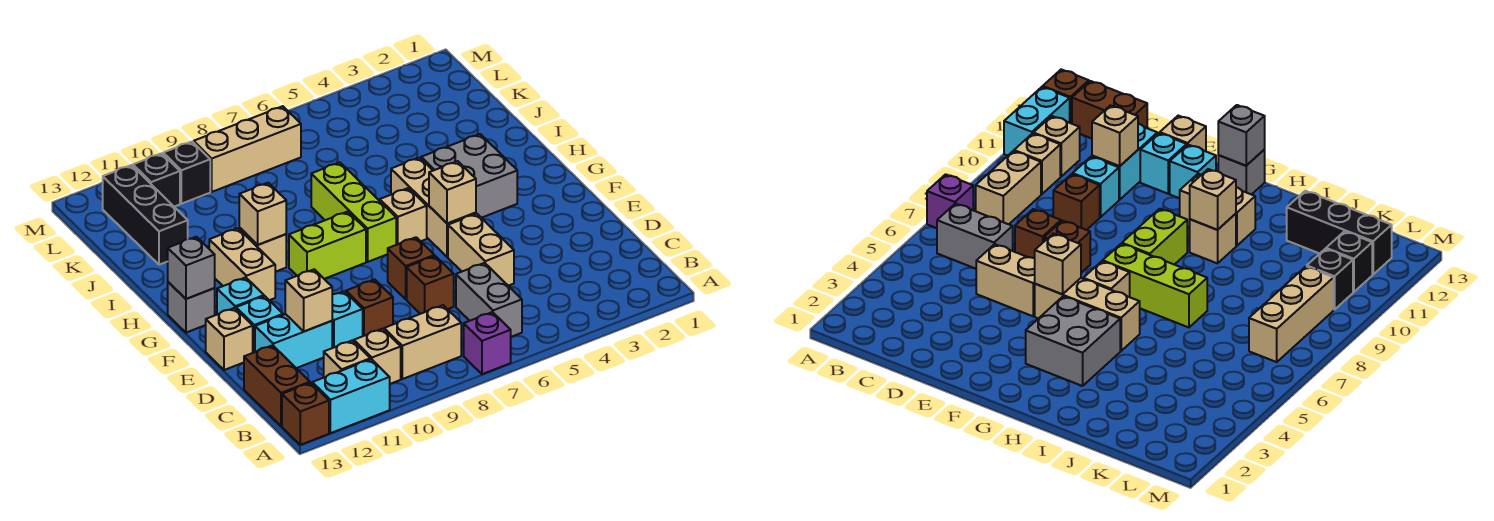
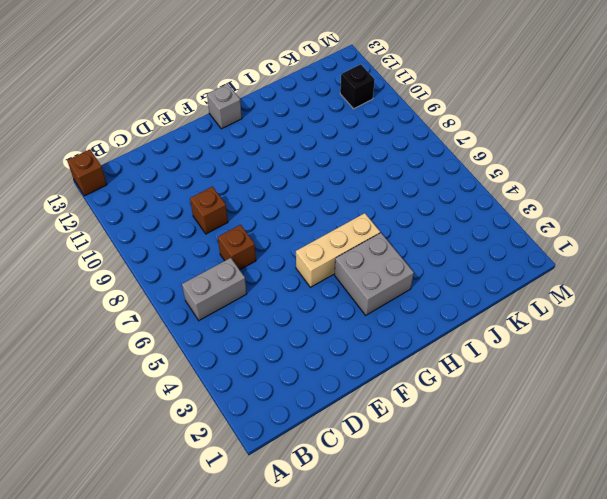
none -> purple brick A7 level 1
none -> cyan brick A11:A12 level 1
none -> tan brick B8:B9 level 1
none -> tan brick B10 level 1

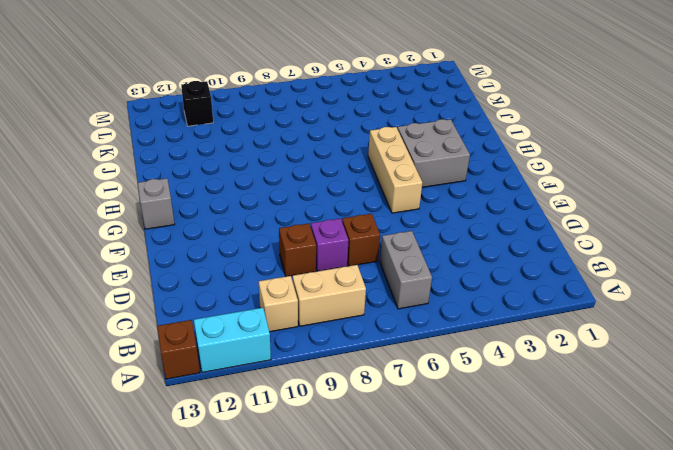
purple brick D8 level 1 -> purple brick A7 level 1
none -> tan brick B11 level 1
none -> brown brick B13:C13 level 1
none -> tan brick D5:E5 level 1
none -> cyan brick D10 level 1

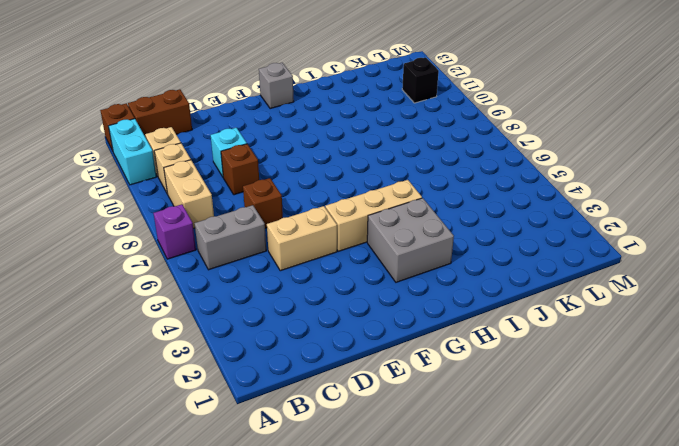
none -> cyan brick D11:D12 level 1
none -> brown brick E7 level 1
none -> cyan brick E12 level 1
none -> tan brick E13 level 1

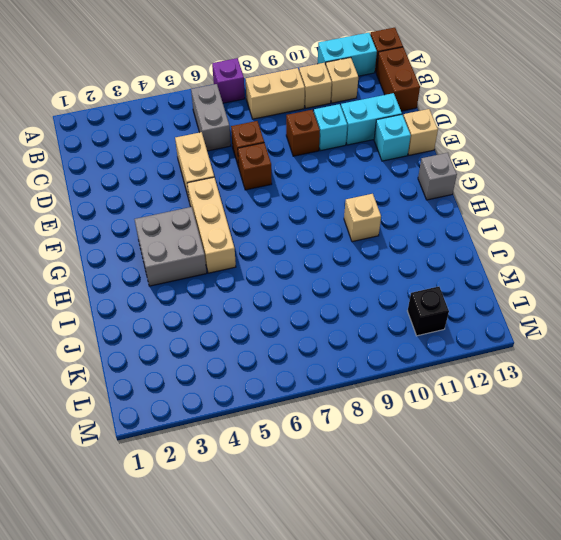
none -> cyan brick F12 level 1
none -> tan brick G6 level 1
none -> lime brick G7:I7 level 1
none -> lime brick G8:G9 level 1

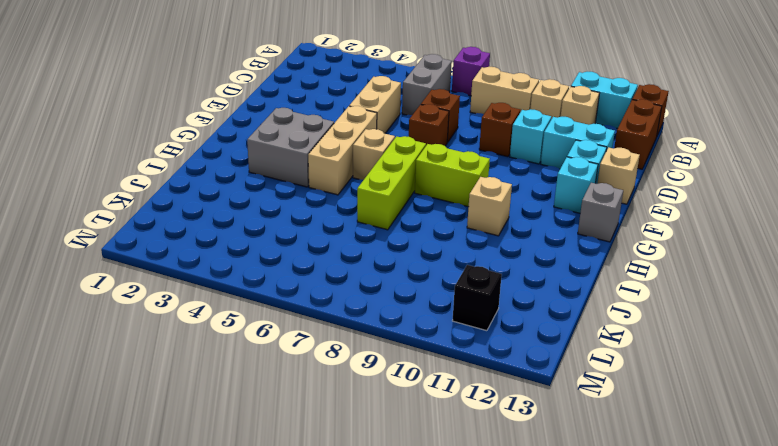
none -> tan brick G11:H11 level 1
none -> black brick J12:L12 level 1
none -> tan brick L7:L9 level 1
none -> black brick L10 level 1

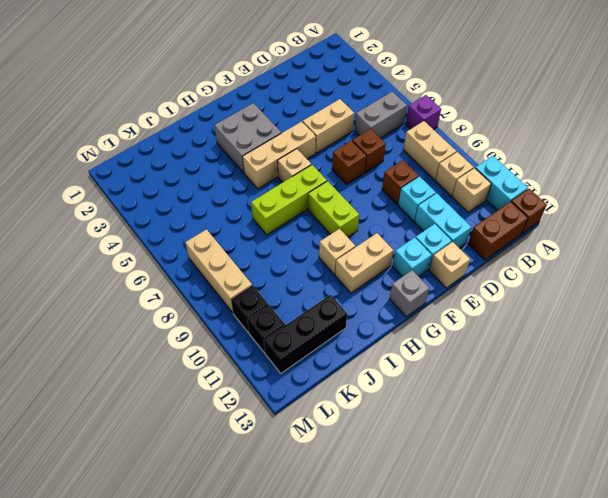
none -> tan brick D11 level 2
none -> tan brick F5 level 2
none -> grey brick G13 level 2
none -> tan brick H10 level 2

